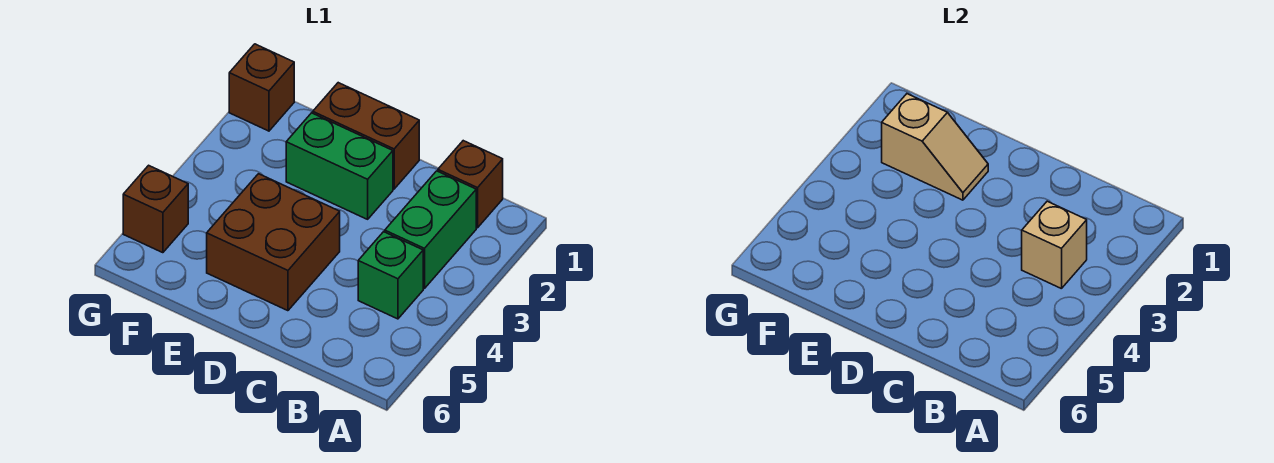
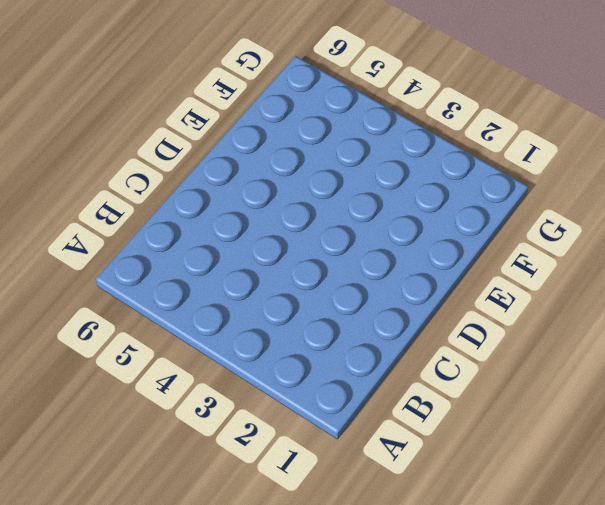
none -> brown brick B1 level 1
none -> green brick B2:B3 level 1

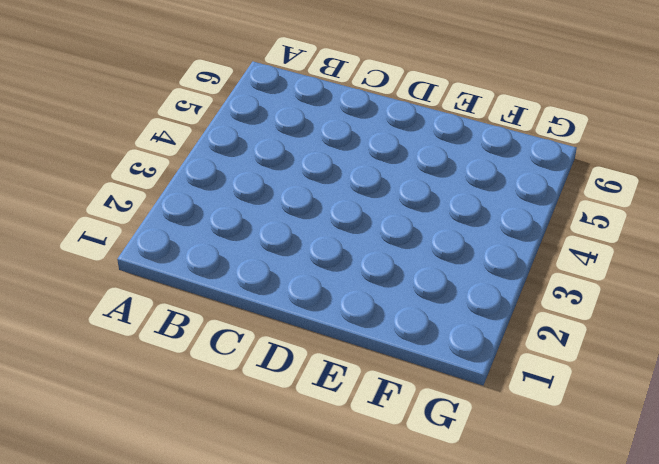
none -> brown brick B1 level 1
none -> green brick B2:B3 level 1

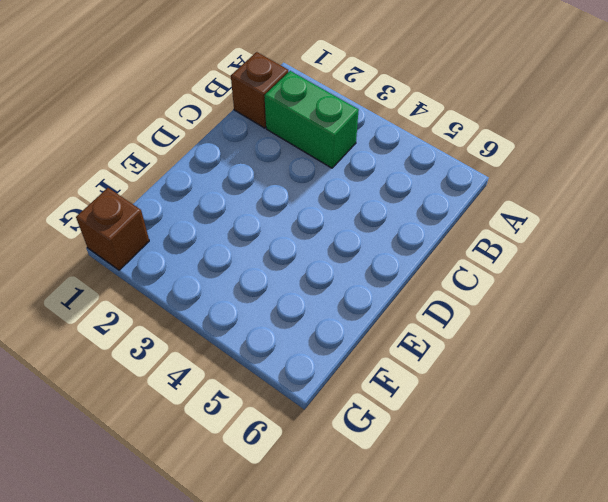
none -> green brick B4 level 1
none -> brown brick D1:E1 level 1

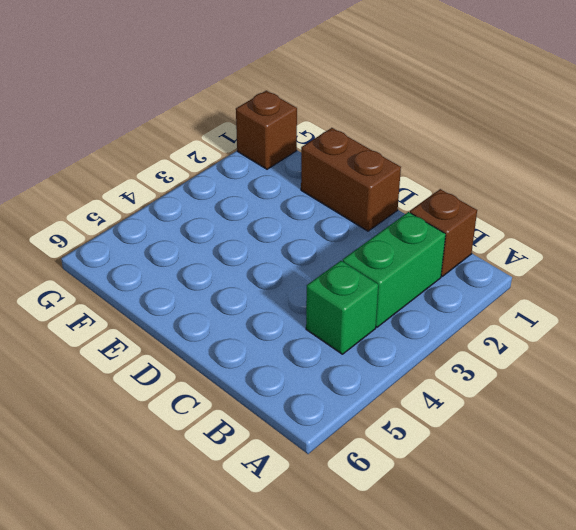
none -> green brick D2:E2 level 1
none -> brown brick D4:E5 level 1

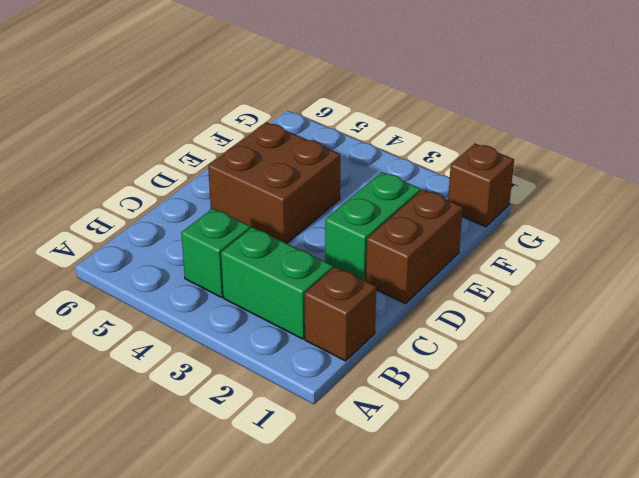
none -> brown brick G5 level 1
none -> tan brick B3 level 2

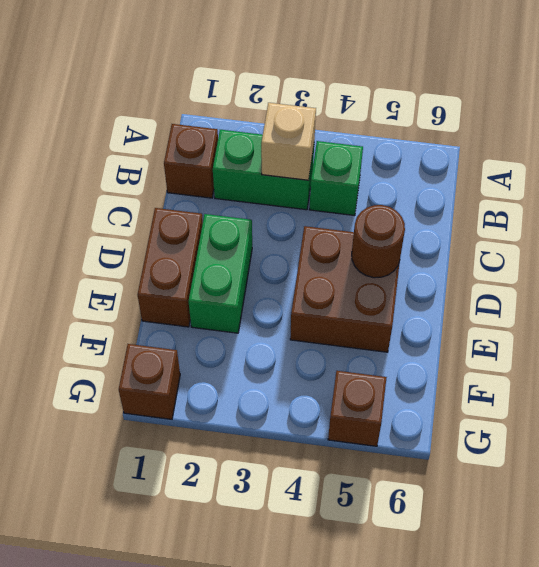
brown round brick D5 level 2 -> none
none -> tan slope E2:F2 level 2 top F

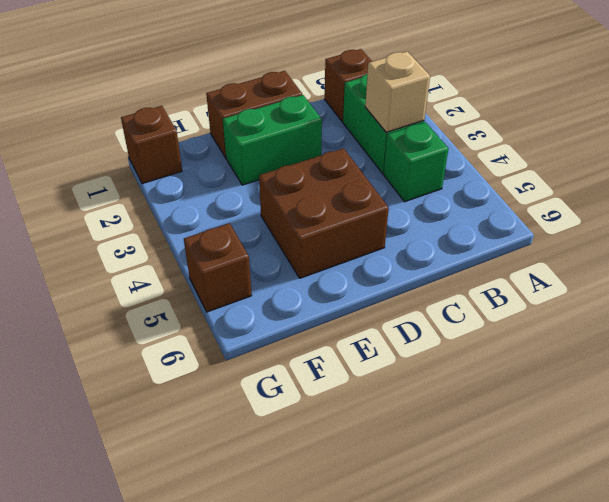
none -> tan slope E2:F2 level 2 top F

